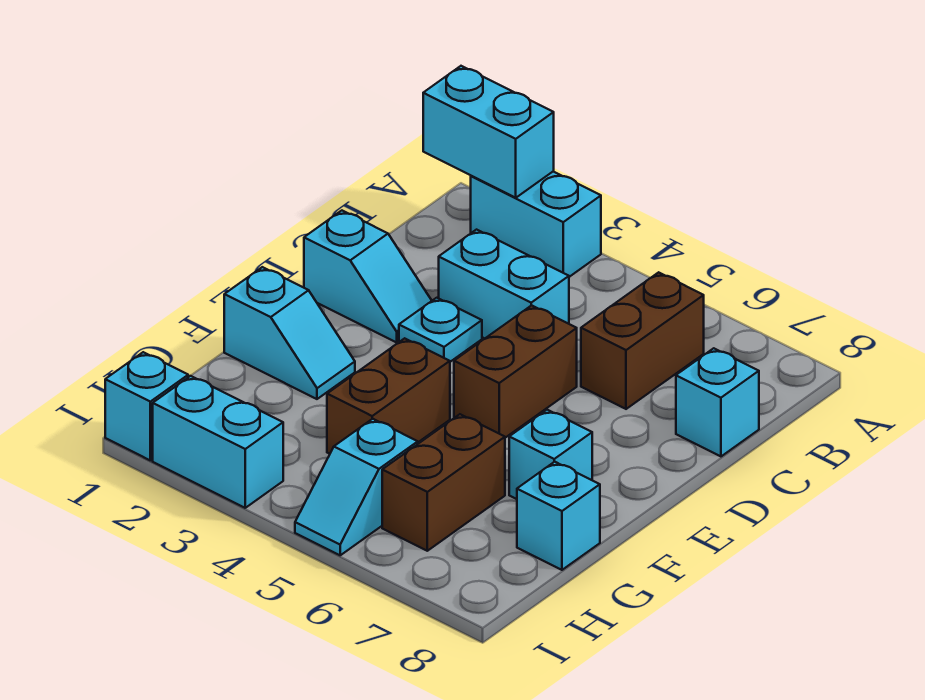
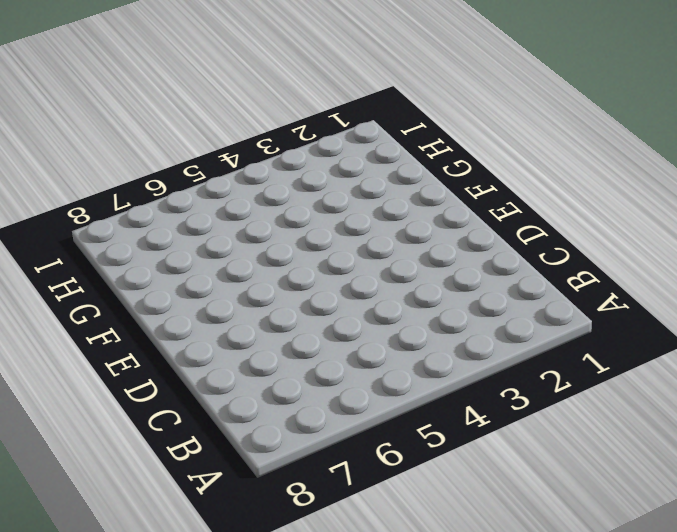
none -> cyan brick A2:A3 level 1
none -> brown brick B6:C6 level 1
none -> cyan brick C3:C4 level 1

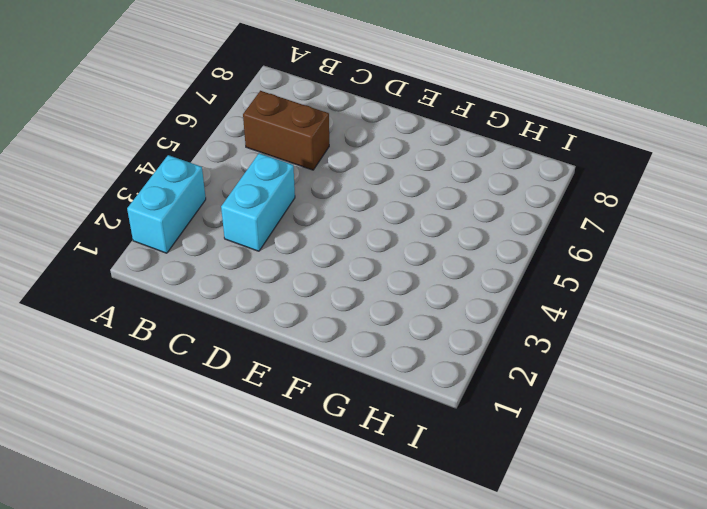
none -> cyan brick C8 level 1
none -> cyan slope D1:D2 level 1 top 1
none -> cyan plate D3 level 1

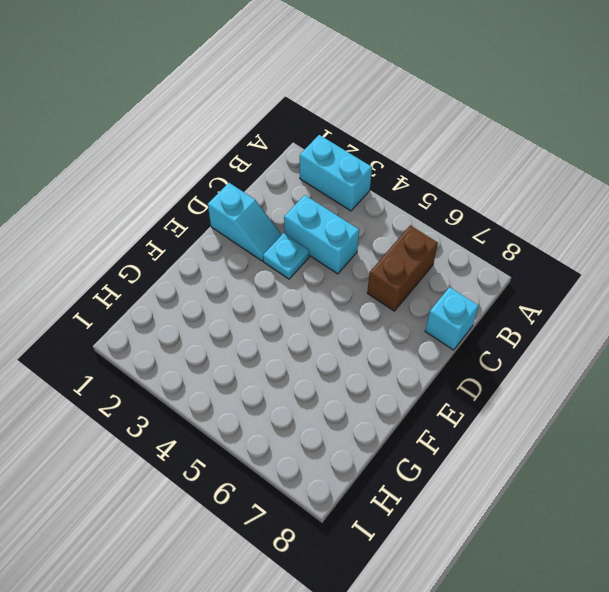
none -> brown brick D5:E5 level 1
none -> cyan slope F1:F2 level 1 top 1
none -> brown brick F4:G4 level 1

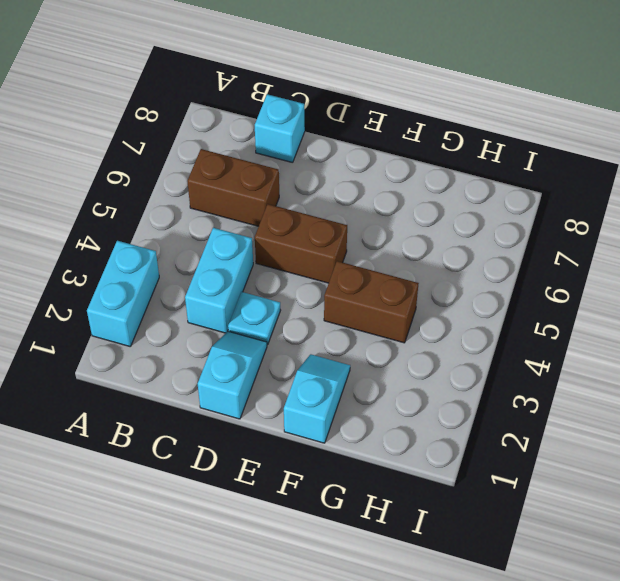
none -> cyan brick F7 level 1
none -> brown brick G6:H6 level 1
none -> cyan brick G8 level 1

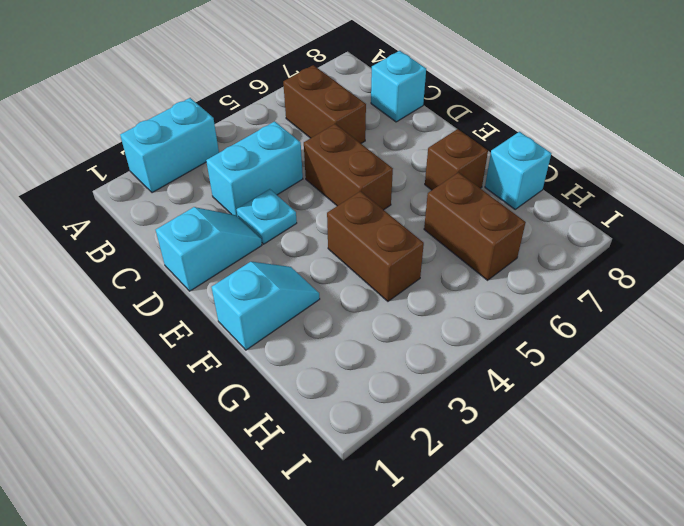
brown brick F7 level 1 -> cyan brick F7 level 1
none -> cyan slope H5:I5 level 1 top H
none -> cyan brick I1 level 1
none -> cyan brick I2:I3 level 1

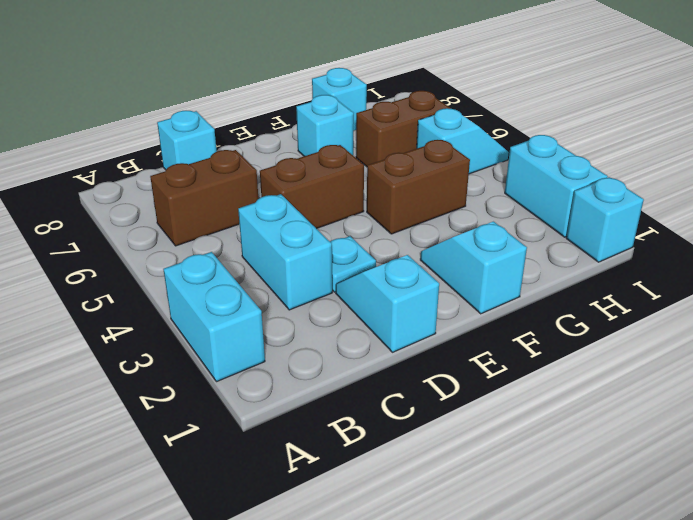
none -> cyan brick A1:A2 level 2

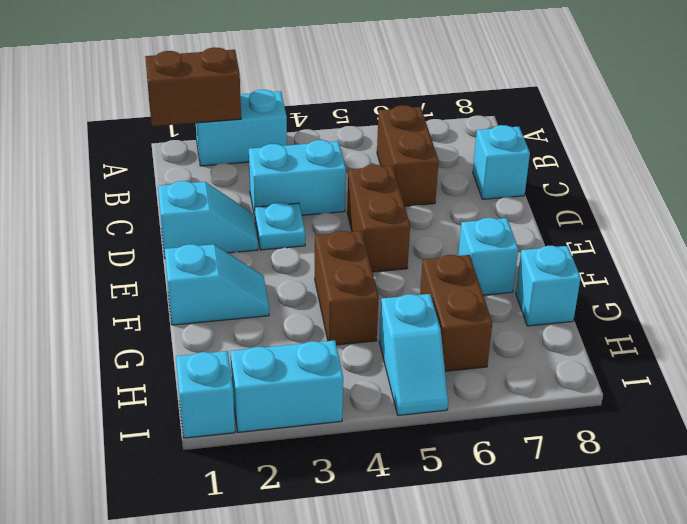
brown brick A1:A2 level 2 -> cyan brick A1:A2 level 2

